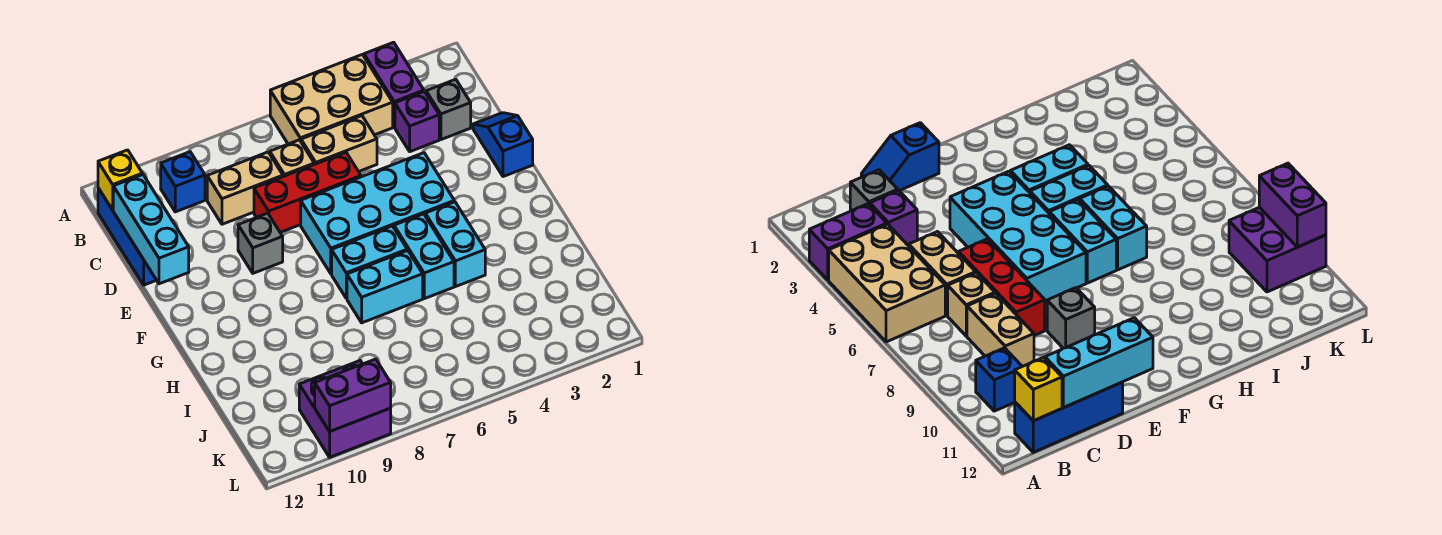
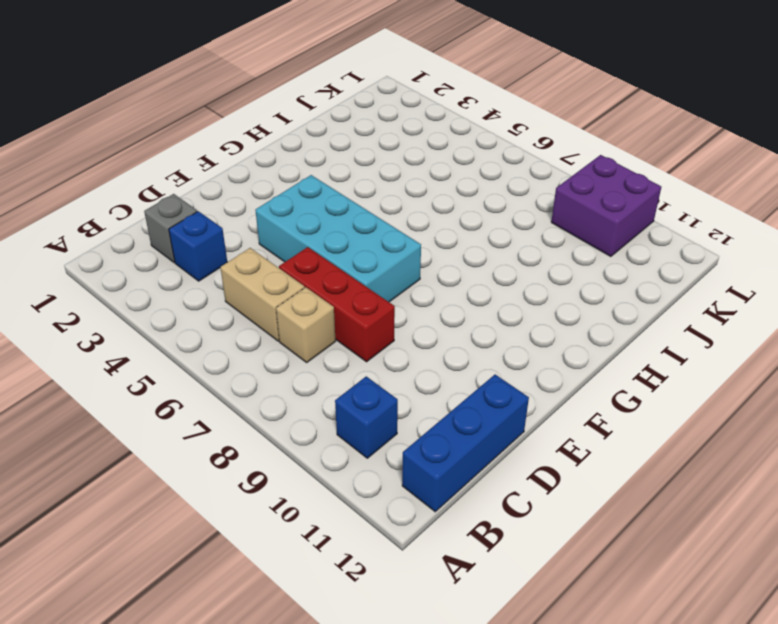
blue brick C3 level 1 -> purple brick C3 level 1
none -> purple brick A3:B3 level 1
none -> tan brick A4:B6 level 1
none -> tan brick C8:C9 level 1

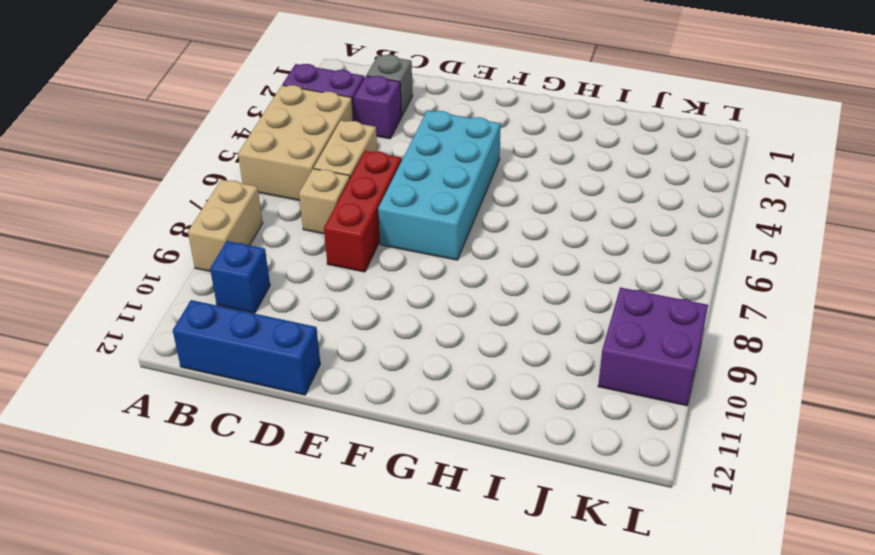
tan brick A8:A9 level 1 -> tan brick C8:C9 level 1
none -> blue slope D1:E1 level 1 top E
none -> grey brick E9 level 1
none -> cyan brick G4:H4 level 1

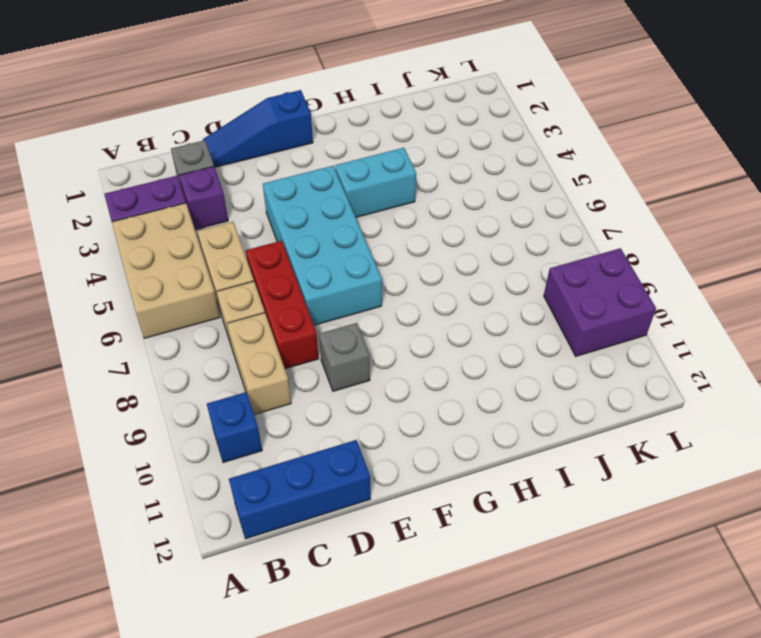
blue slope D1:F1 level 1 top F -> blue slope D1:E1 level 1 top E
none -> cyan brick G5:H5 level 1
none -> cyan brick G6:G7 level 1
none -> cyan brick H6:H7 level 1

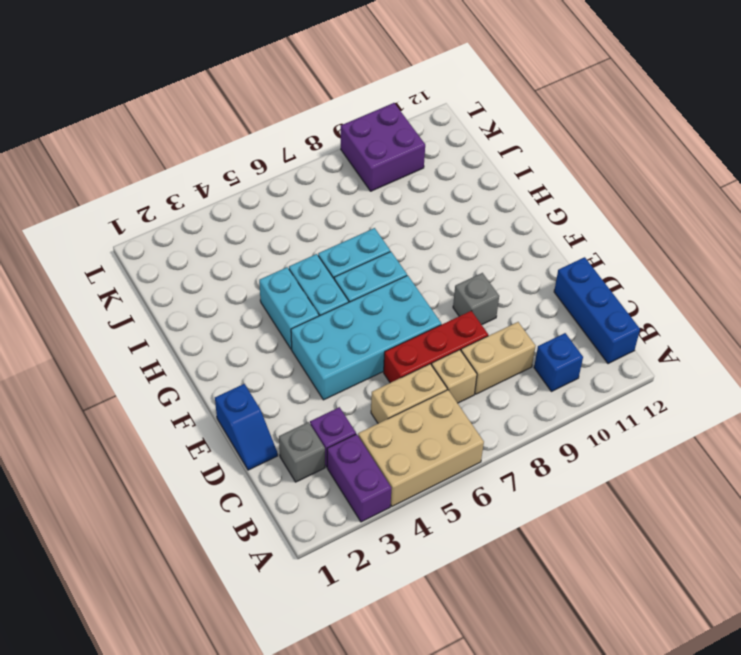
none -> yellow brick B12 level 2
none -> cyan brick C12:E12 level 2
none -> purple brick L9:L10 level 2

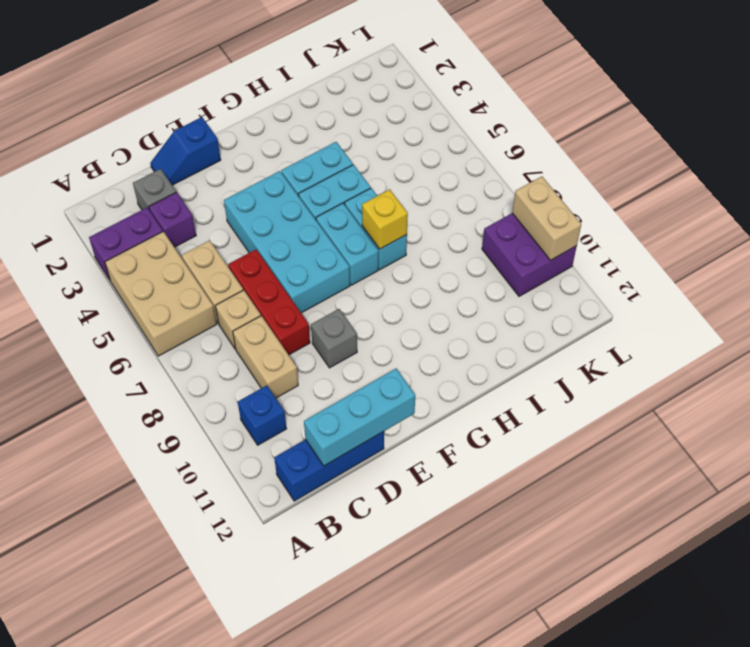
yellow brick H7 level 2 -> yellow brick B12 level 2
tan brick L9:L10 level 2 -> purple brick L9:L10 level 2

